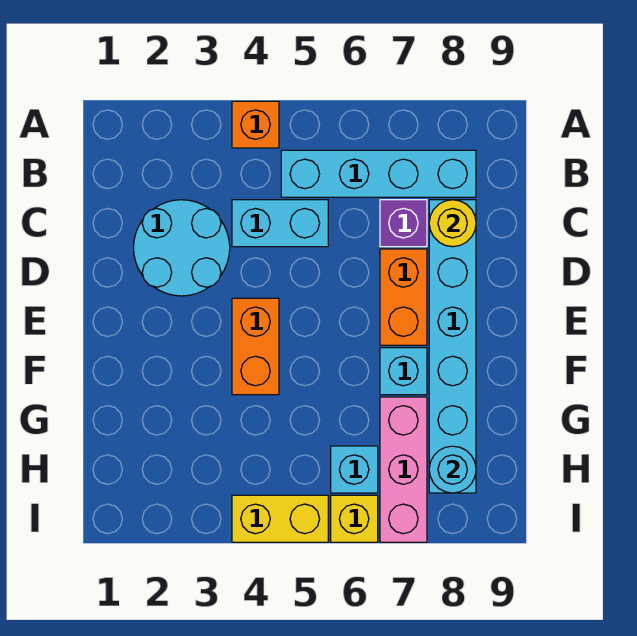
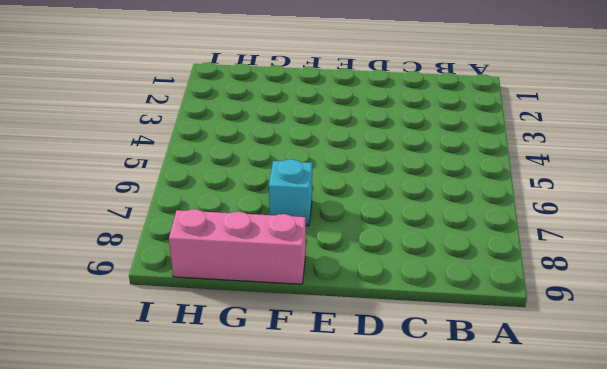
pink brick F9:H9 level 1 -> pink brick G7:I7 level 1
none -> orange brick A4 level 1
none -> cyan brick B5:B8 level 1
none -> cyan round brick C2:D3 level 1

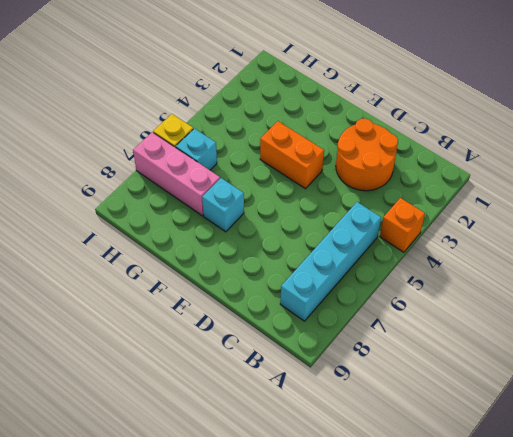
orange round brick C2:D3 level 1 -> cyan round brick C2:D3 level 1
none -> cyan brick C4:C5 level 1
none -> purple brick C7 level 1
none -> cyan brick C8:H8 level 1

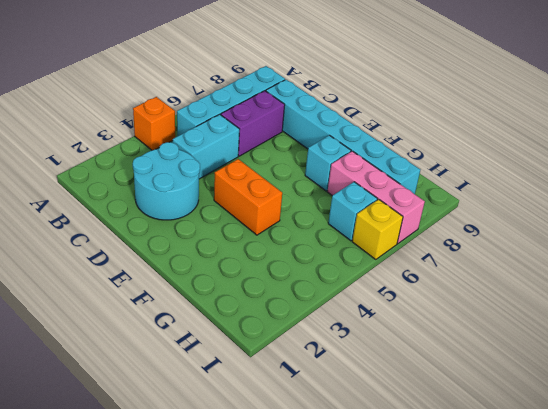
purple brick C6:C7 level 1 -> purple brick C7 level 1
none -> orange brick D7:E7 level 1
none -> yellow brick I4:I5 level 1
none -> yellow round brick C8 level 2

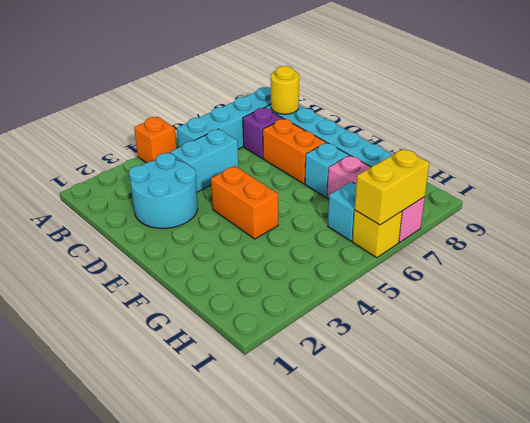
yellow brick I6:I7 level 2 -> yellow brick I4:I5 level 1
none -> cyan round brick H8 level 2

